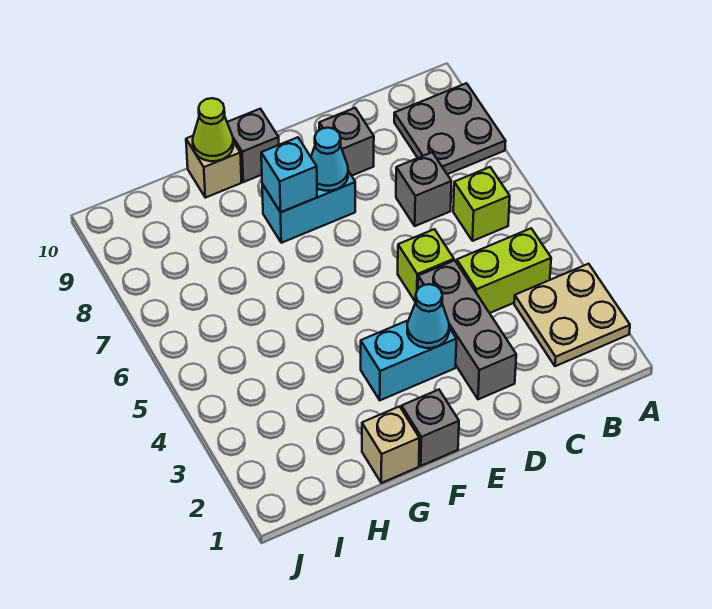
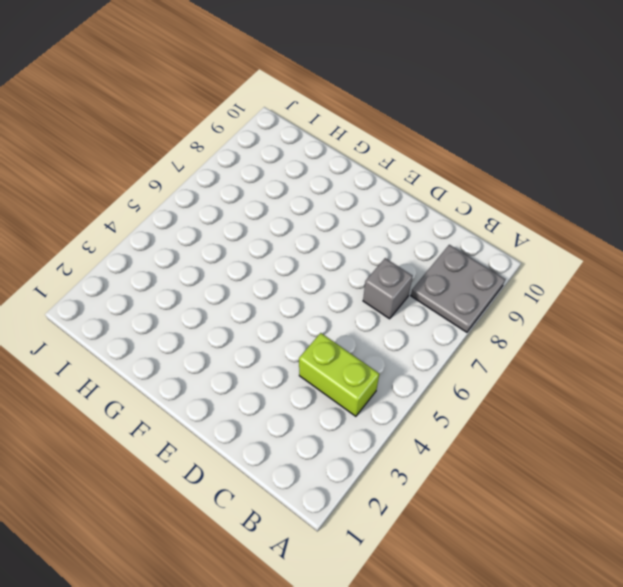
none -> tan plate A2:B3 level 1
none -> lime brick B6 level 1
none -> grey brick D2:D4 level 1

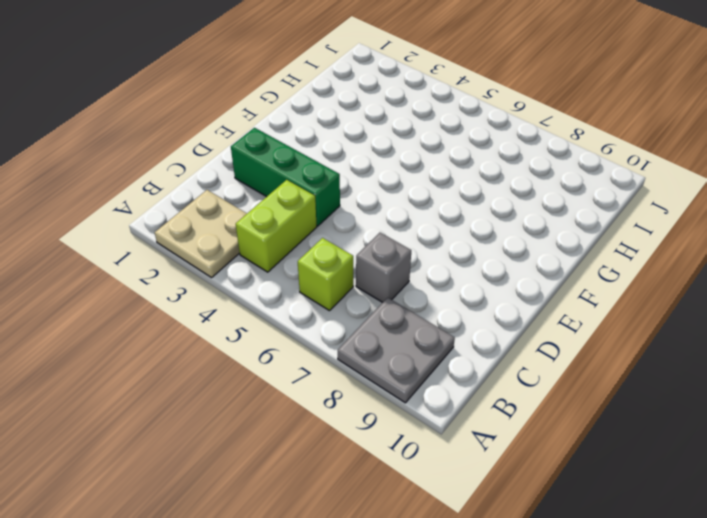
green brick D2:D4 level 1 -> grey brick D2:D4 level 1
none -> lime brick D5 level 1
none -> grey brick D9 level 1
none -> cyan brick E3:F3 level 1

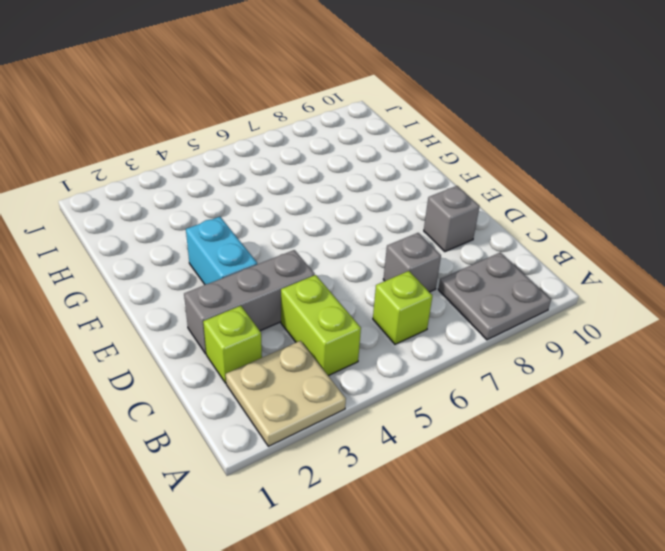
lime brick C2 level 1 -> lime brick D5 level 1
none -> cyan brick E8:F8 level 1
none -> grey brick F1 level 1
none -> grey brick F10 level 1

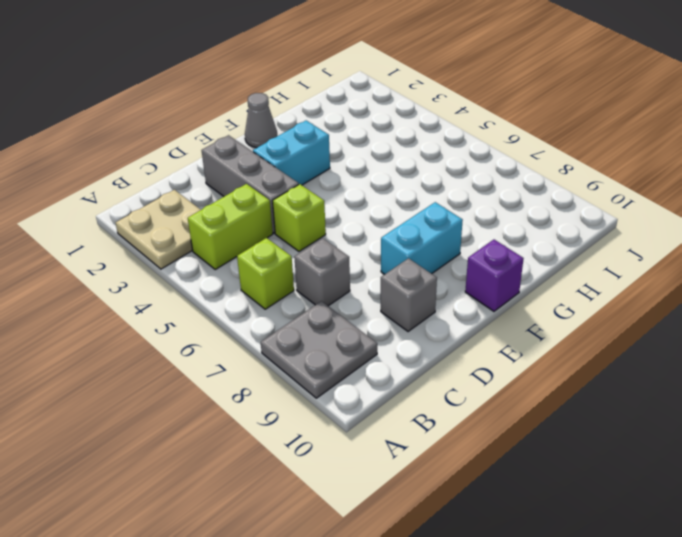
grey cone F1 level 1 -> grey brick F1 level 1
purple brick F10 level 1 -> grey brick F10 level 1
none -> tan brick G1 level 1
none -> tan brick G10 level 1
none -> cyan cone E3 level 2

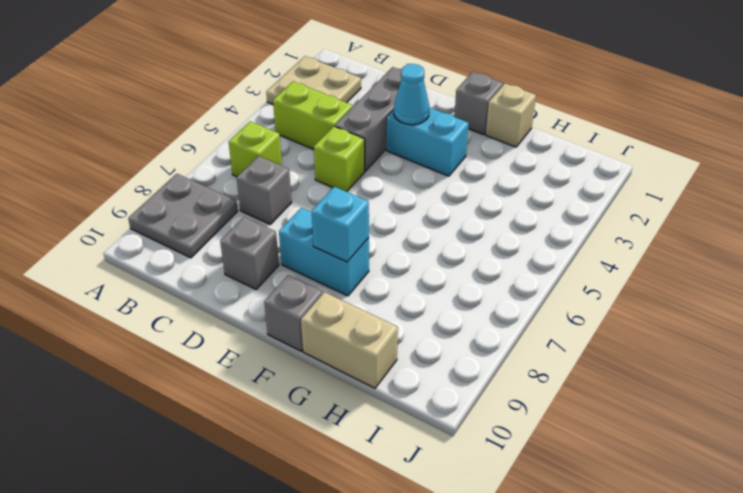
tan brick G10:H10 level 1 -> tan brick G10 level 1
none -> cyan cone E8 level 2
none -> lime cone G10 level 2

